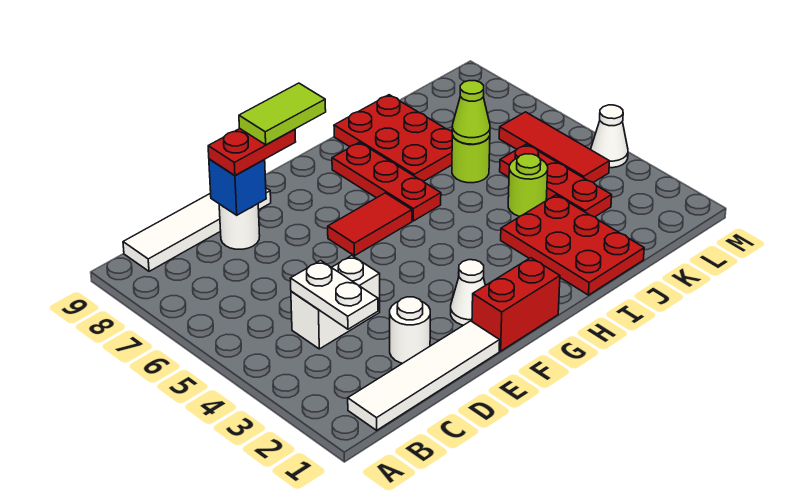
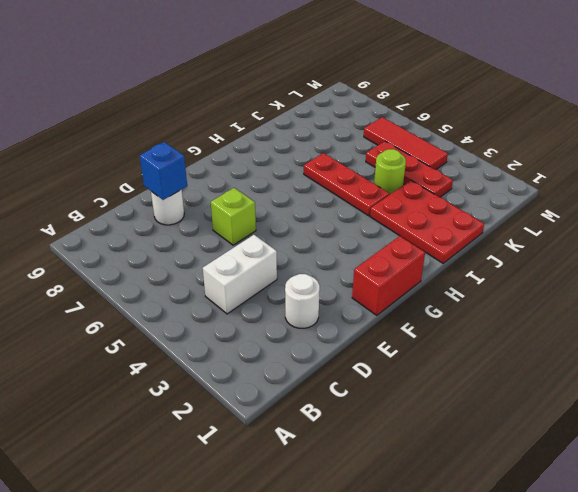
lime brick E6 level 1 -> none
red plate I4:I6 level 1 -> red plate H6:H8 level 1
none -> white tile B1:E1 level 1
none -> white tile B9:E9 level 1
none -> white cone F2 level 1

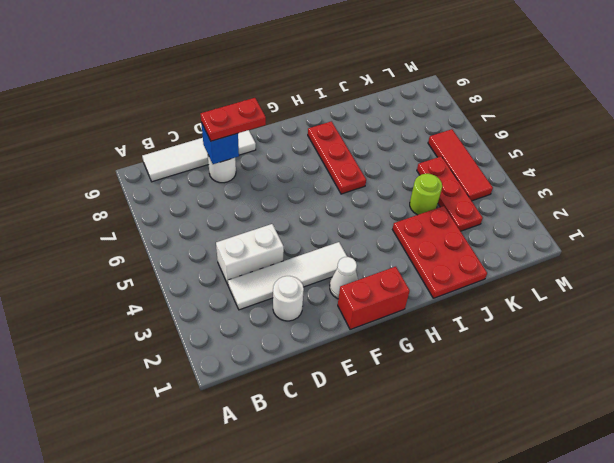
white tile C3:F3 level 1 -> white tile B1:E1 level 1
none -> red tile F6:G6 level 1
none -> red plate I7:J9 level 1
none -> lime round brick J6 level 1

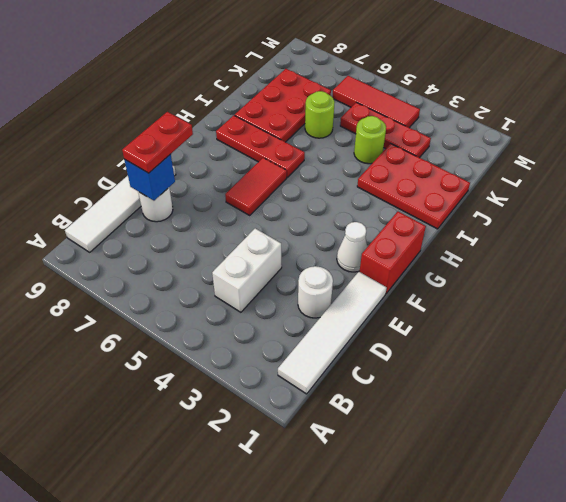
red plate I7:K8 level 1 -> red plate I7:J9 level 1
none -> white cone M4 level 1
none -> white plate C3:C4 level 2
none -> lime cone J6 level 2

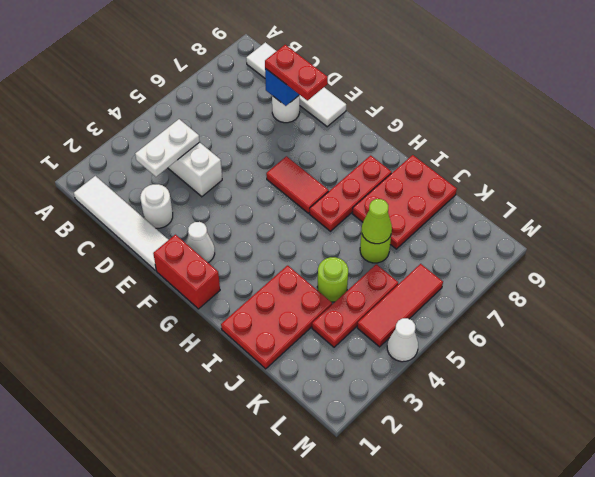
none -> lime tile E8:F8 level 4

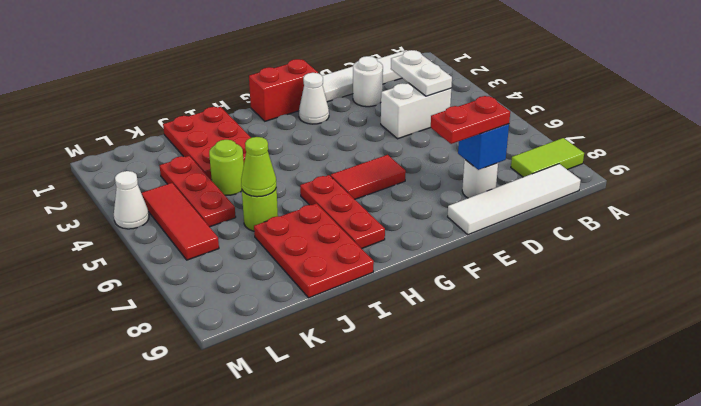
lime tile A8:B8 level 1 -> lime tile E8:F8 level 4

